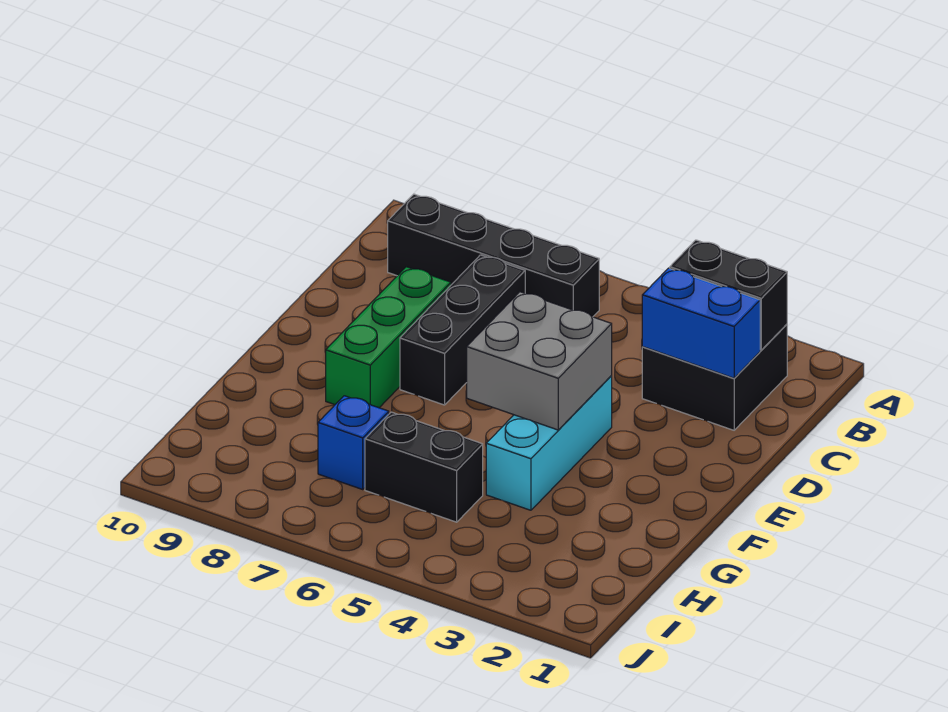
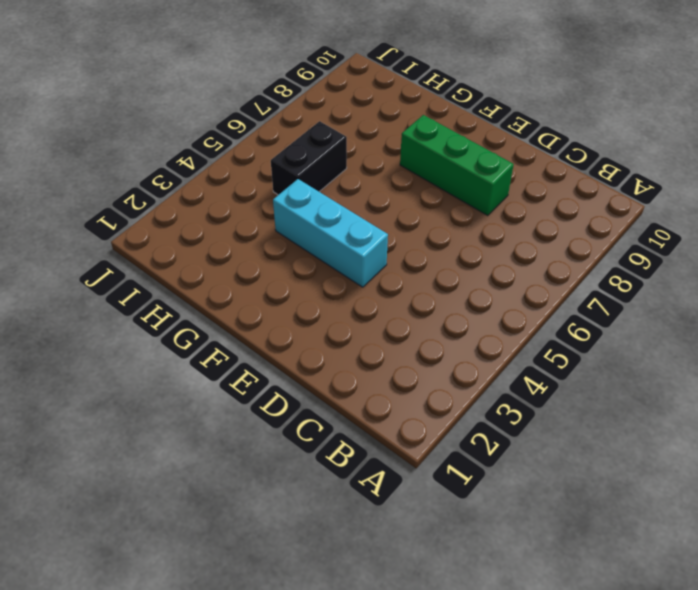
none -> black brick B2:C3 level 1
none -> black brick B6:B9 level 1

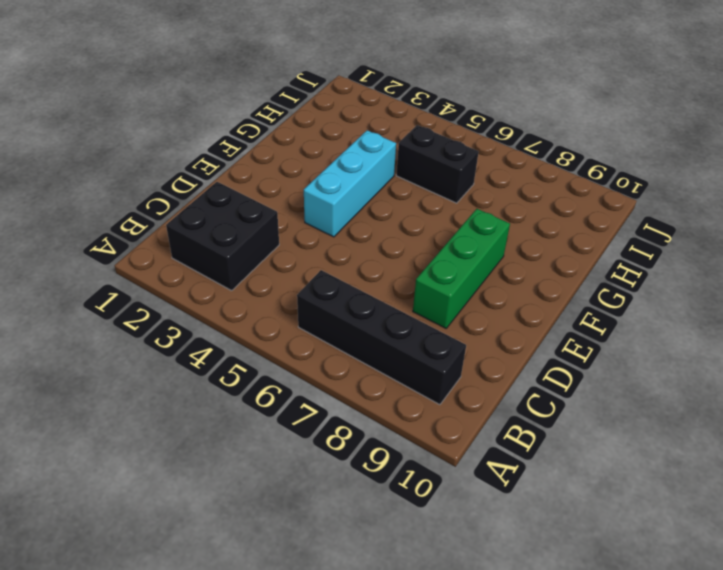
none -> black brick C7:E7 level 1
none -> blue brick H7 level 1

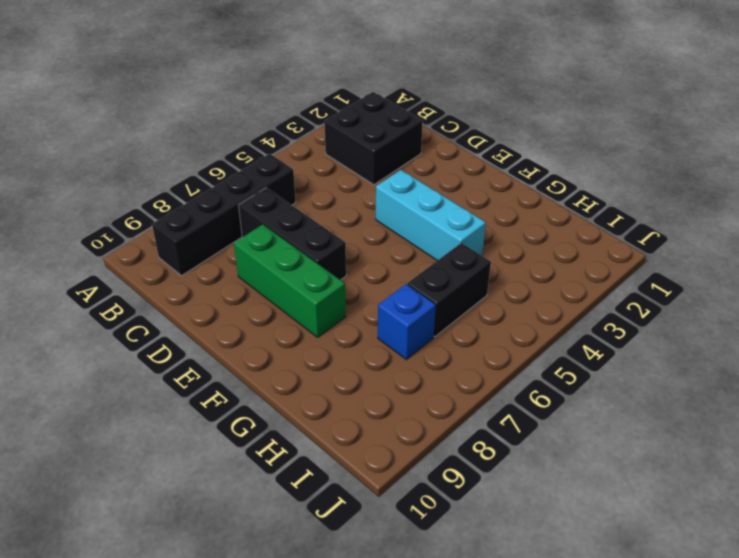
none -> black brick B2:B3 level 2
none -> blue brick C2:C3 level 2

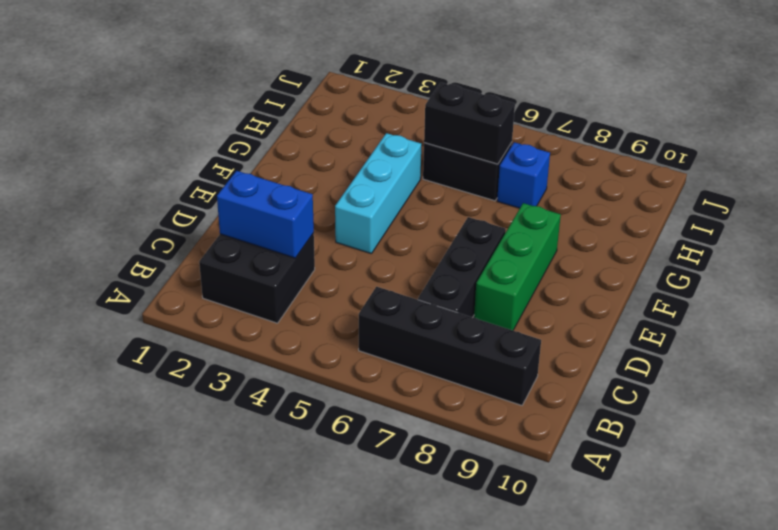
black brick H5:H6 level 2 -> black brick B2:B3 level 2
none -> grey brick E4:F5 level 2

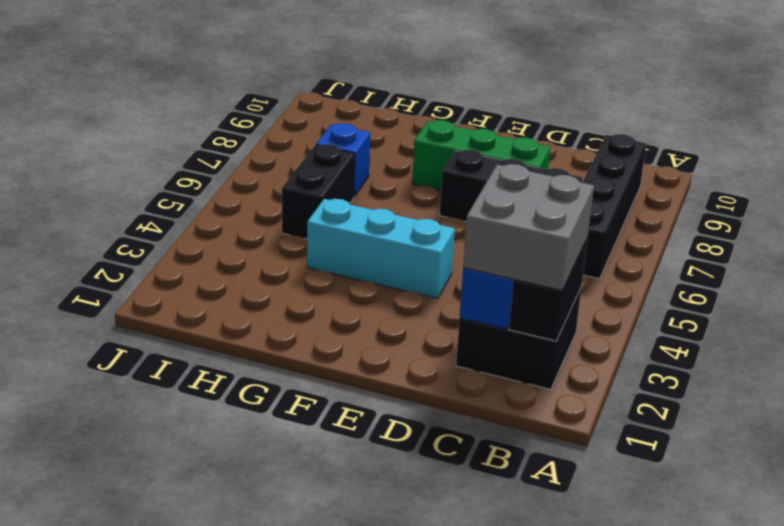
grey brick B2:C3 level 3 -> grey brick E4:F5 level 2

